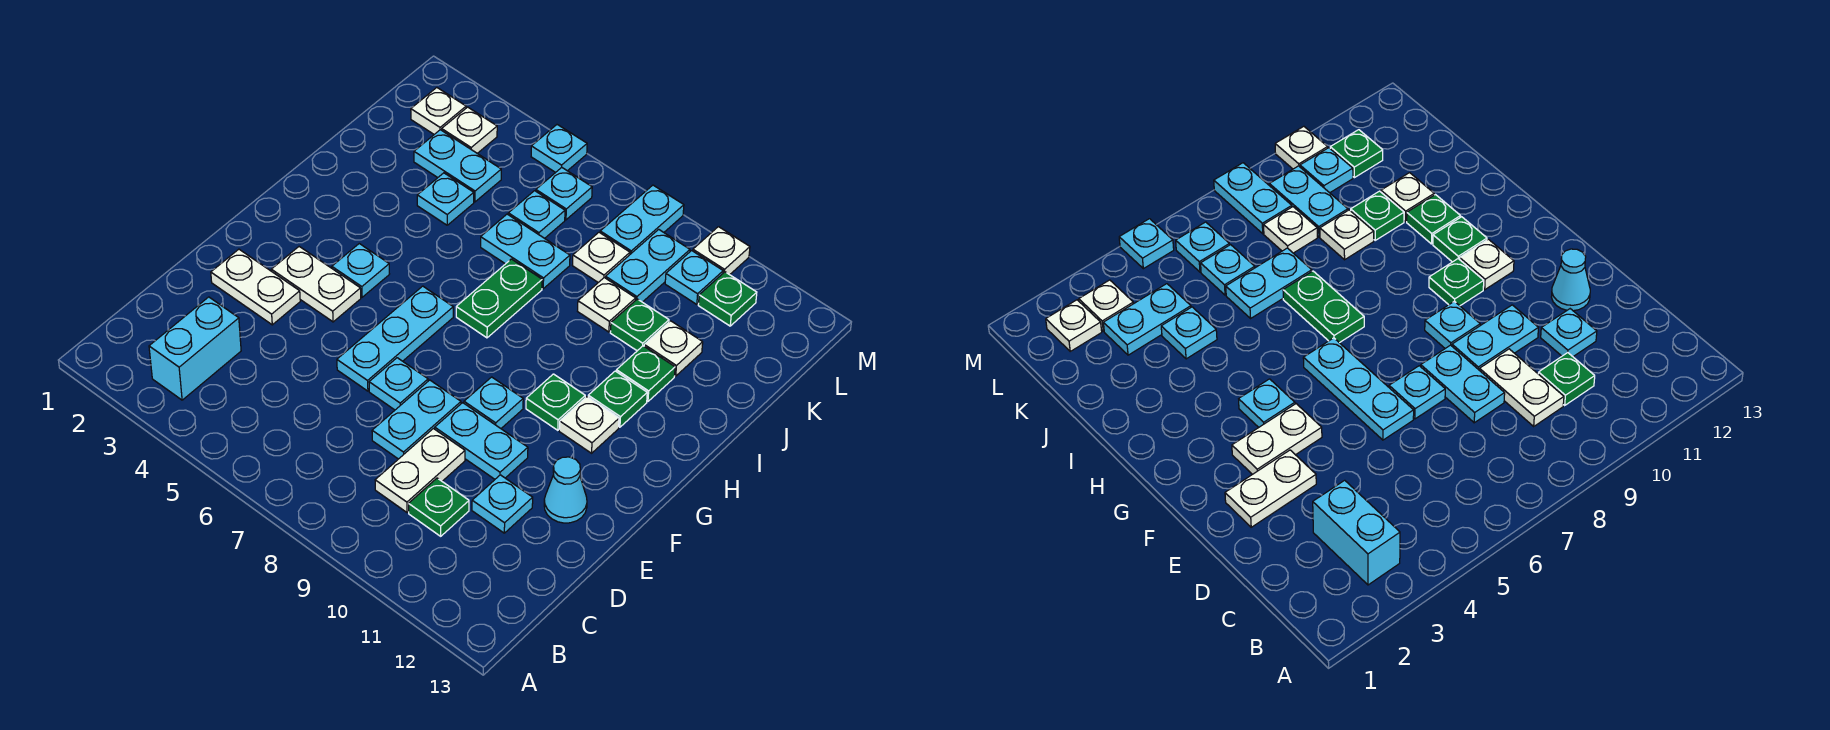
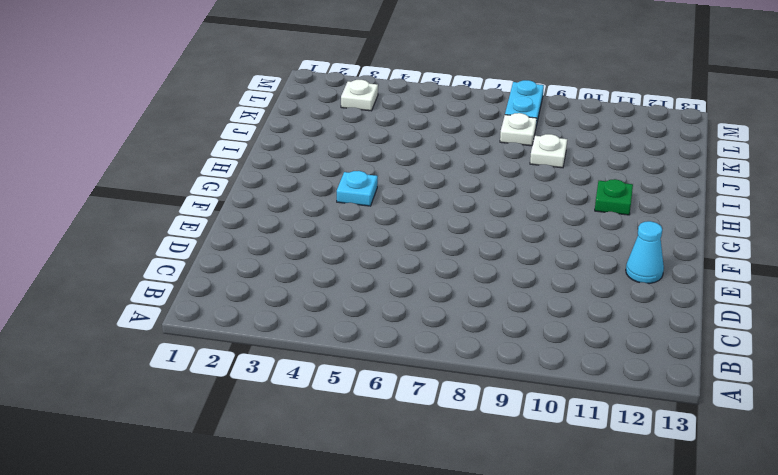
none -> cyan brick B3:C3 level 1
none -> white plate C9:D9 level 1
none -> green plate C10 level 1
none -> cyan plate D8:E8 level 1

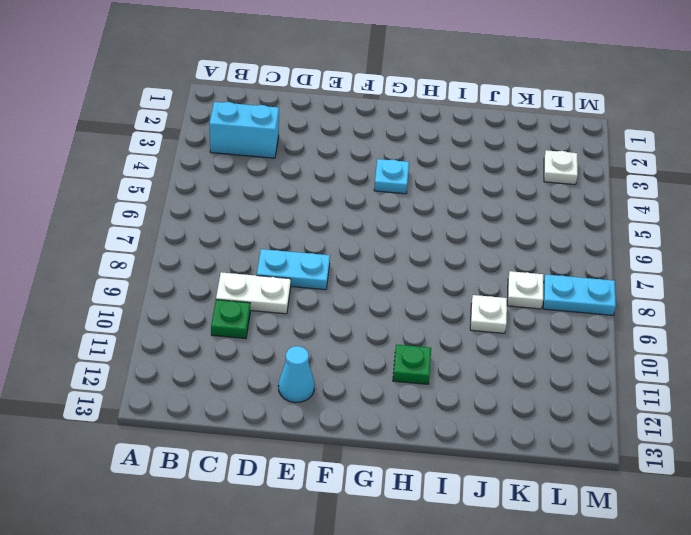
none -> cyan plate D11 level 1
none -> white plate E2:E3 level 1
none -> cyan plate E6:G6 level 1
none -> cyan plate E7 level 1

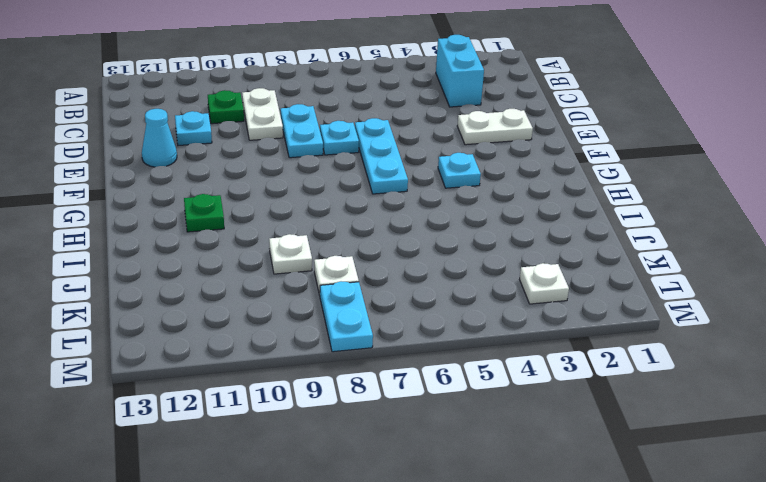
none -> cyan plate E9:E10 level 1
none -> white plate F3:F4 level 1
none -> cyan plate F9 level 1
none -> green plate G10 level 1

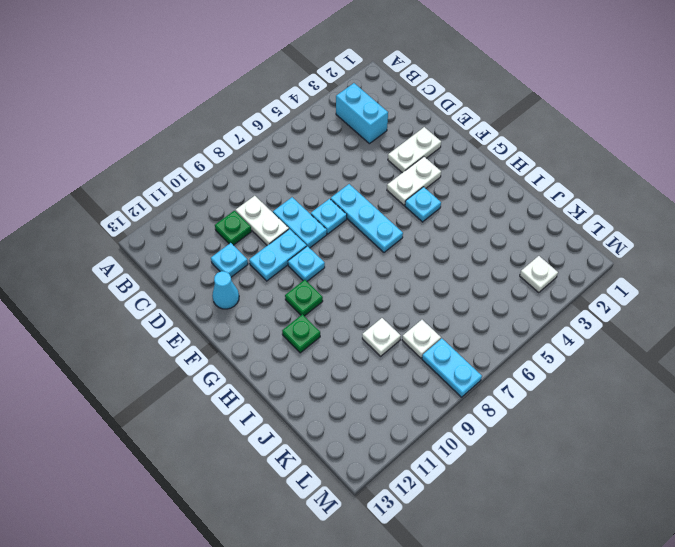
none -> white plate G11 level 1
none -> green plate H7:I7 level 1
none -> green plate I11 level 1
none -> cyan plate J4 level 1

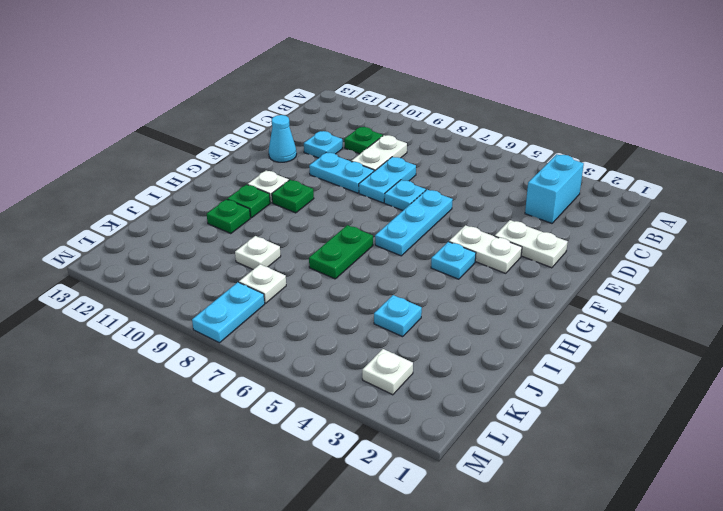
none -> cyan plate F9 level 1
none -> cyan plate J6:J7 level 1
none -> green plate J10 level 1
none -> white plate J11 level 1

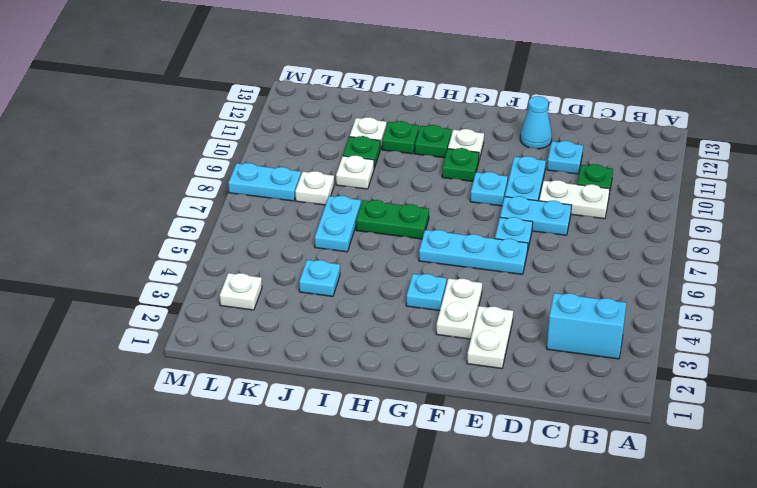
none -> cyan plate K3:K4 level 1
none -> cyan plate K6 level 1
none -> cyan plate K9:L9 level 1
none -> white plate L2 level 1

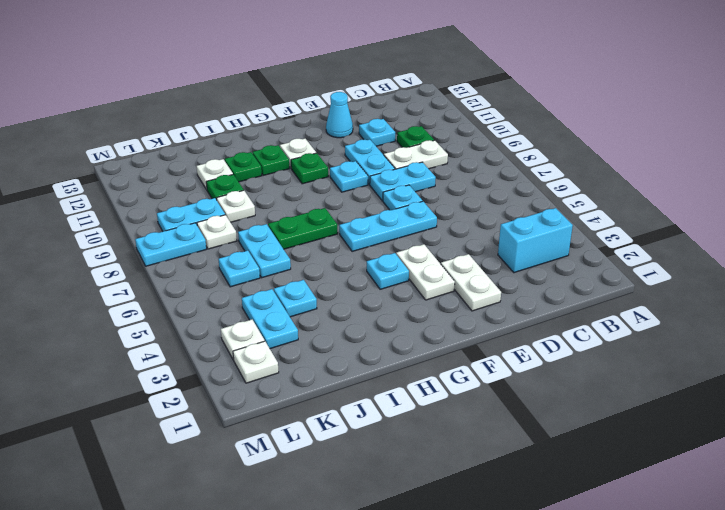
none -> cyan plate L6 level 1
none -> cyan plate L10 level 1
none -> green plate L11 level 1
none -> cyan plate M5 level 1

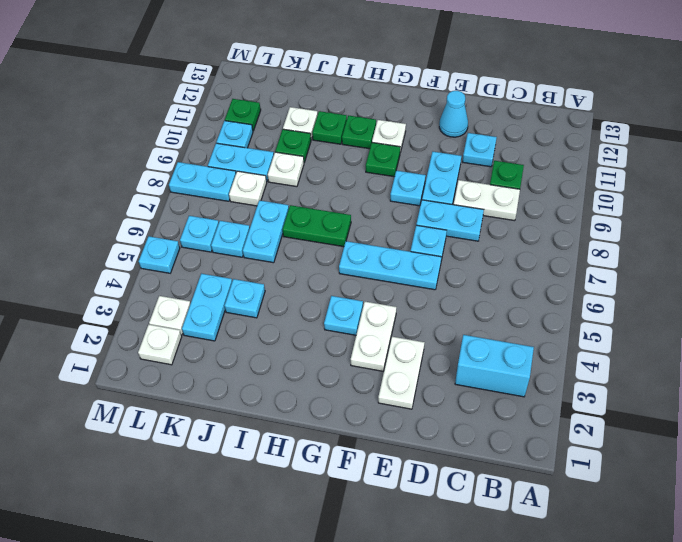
none -> white plate M10 level 1

